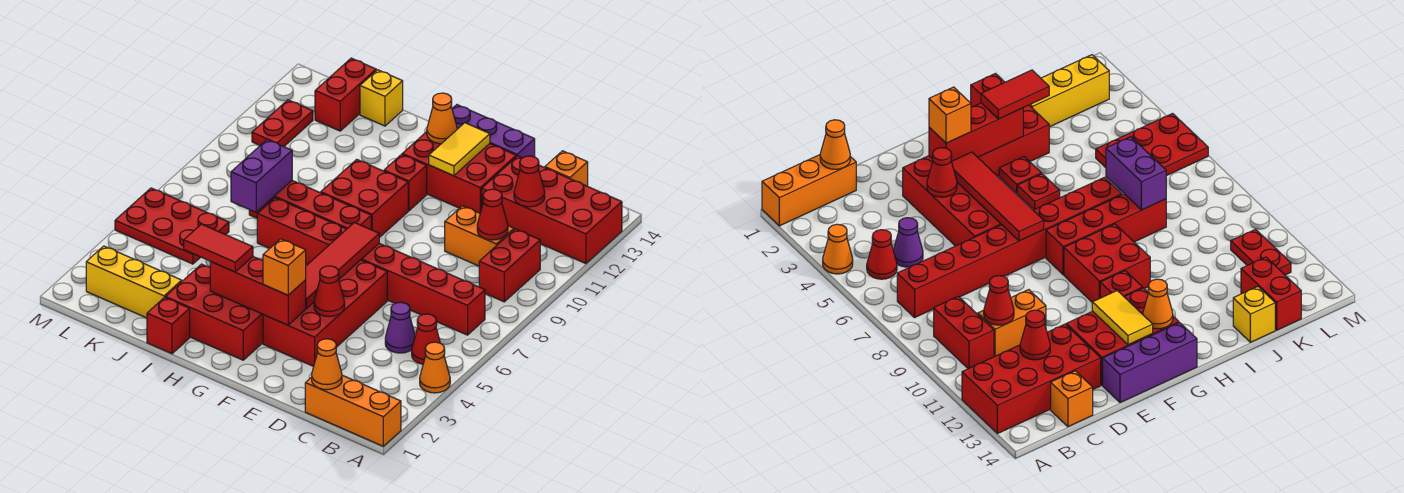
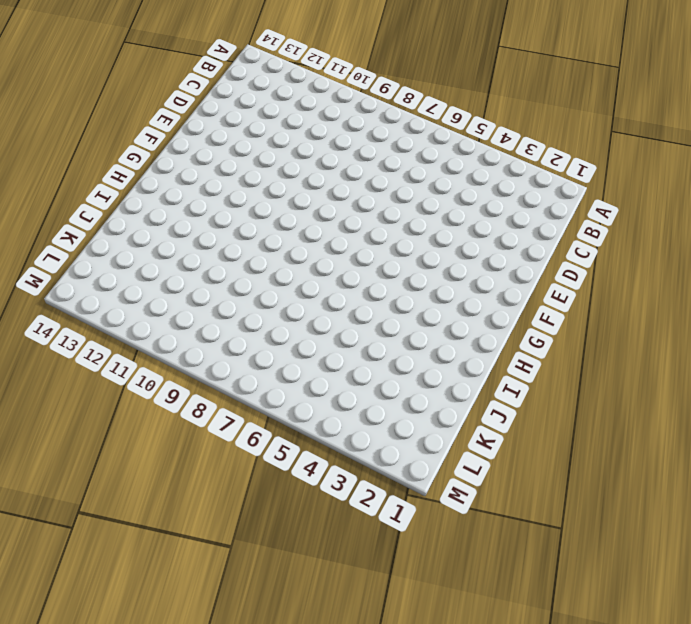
none -> orange brick A1:C1 level 1
none -> orange cone A4 level 1
none -> red brick A12:D13 level 1
none -> red cone B5 level 1

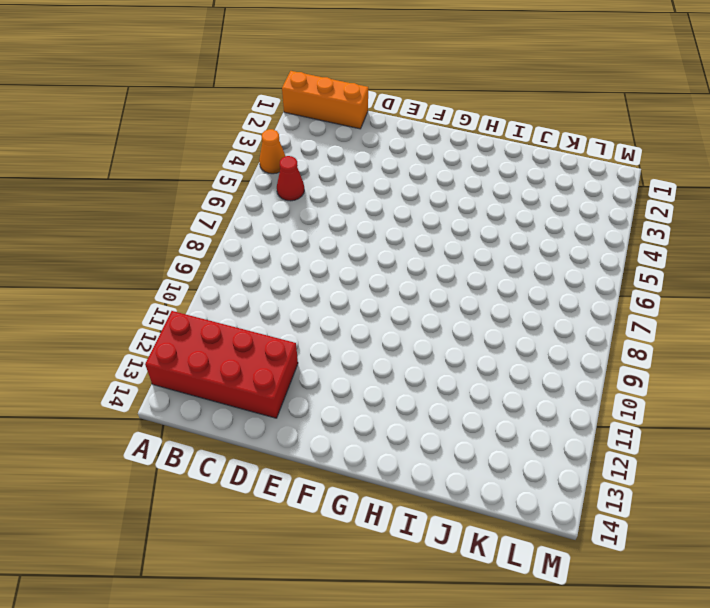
none -> red brick B7:I7 level 1
none -> red brick B9:B10 level 1
none -> purple cone C5 level 1
none -> orange brick C10:D10 level 1

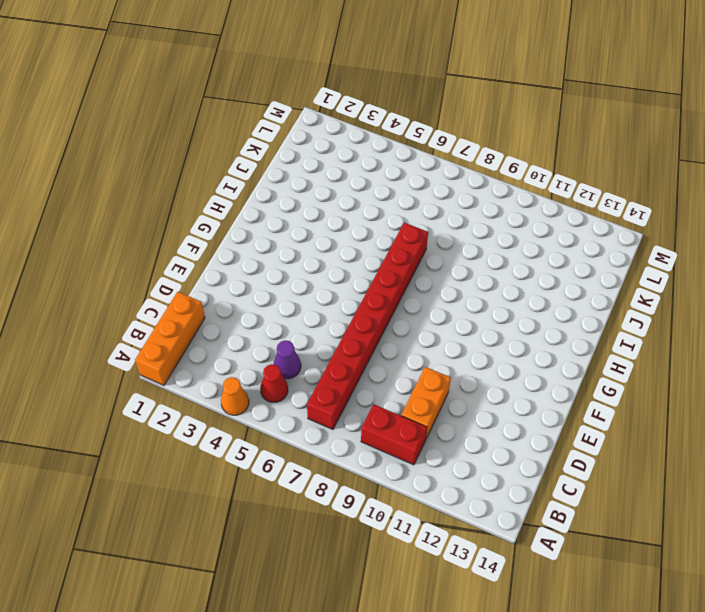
none -> red brick A12:D13 level 1
none -> orange brick C14 level 1
none -> red brick E3:F6 level 1
none -> red brick E12:G13 level 1

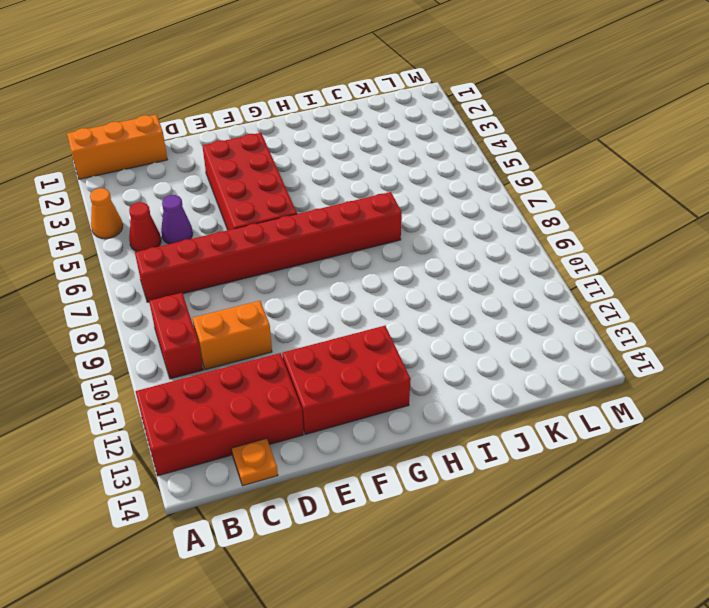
orange plate C14 level 1 -> orange brick C14 level 1
none -> purple brick E14:G14 level 1
none -> red brick G2:I3 level 1
none -> red brick G8:J8 level 1
none -> red brick G9:H10 level 1

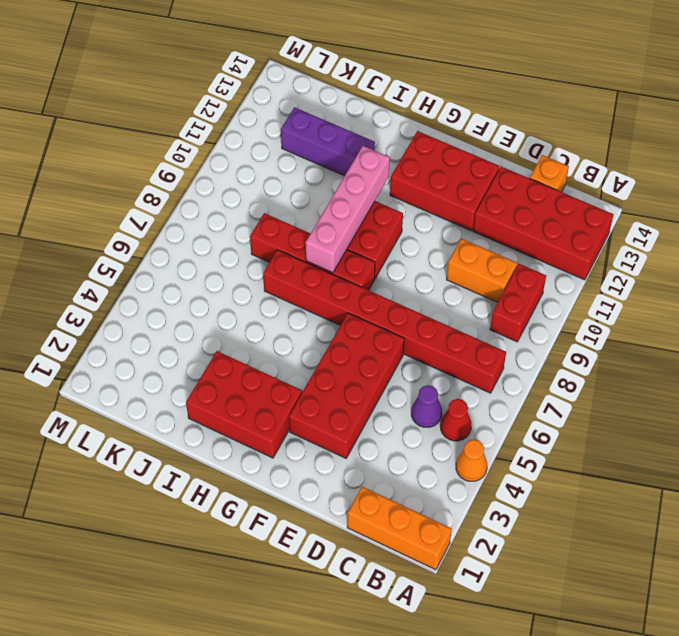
pink brick H8:H11 level 2 -> none
purple brick I12:K12 level 1 -> purple brick E14:G14 level 1
none -> red brick G11 level 1
none -> red plate H4 level 1
none -> red plate H5 level 1
none -> red brick I1 level 1

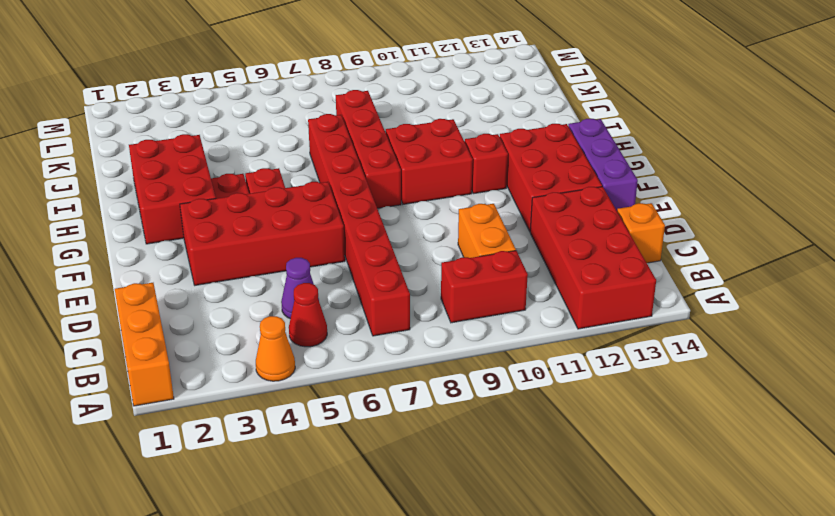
none -> red brick I1 level 1
none -> yellow brick J2:L2 level 1
none -> yellow brick J14 level 1
none -> red plate K5:M6 level 1

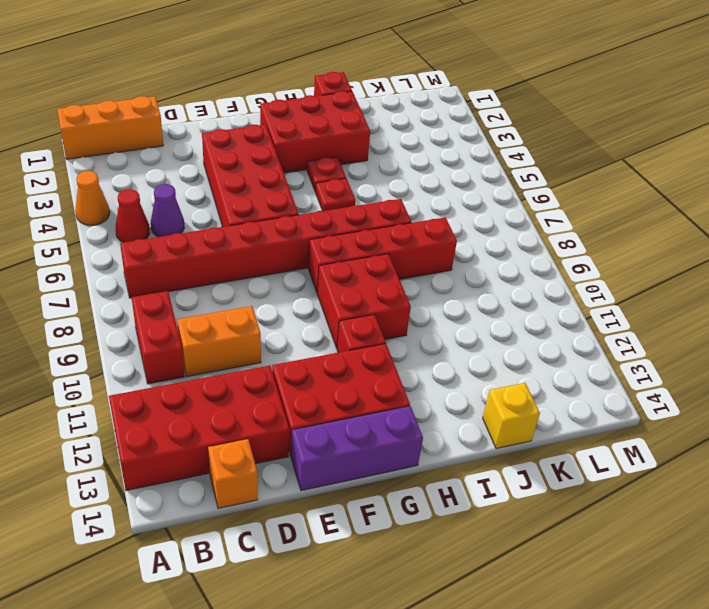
none -> yellow brick J2:L2 level 1
none -> red plate K5:M6 level 1
none -> red brick K13:K14 level 1
none -> red plate L11:L12 level 1

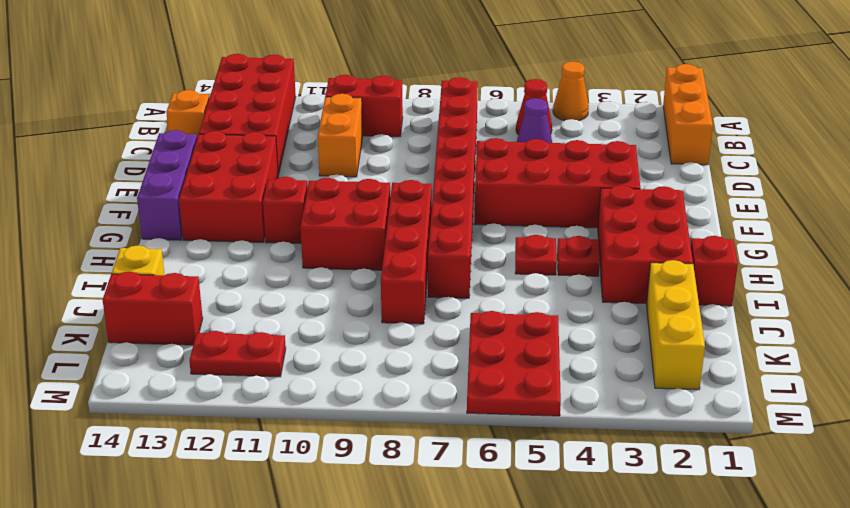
none -> orange cone C1 level 2
none -> red cone C10 level 2
none -> red cone C12 level 2
none -> red cone E4 level 2

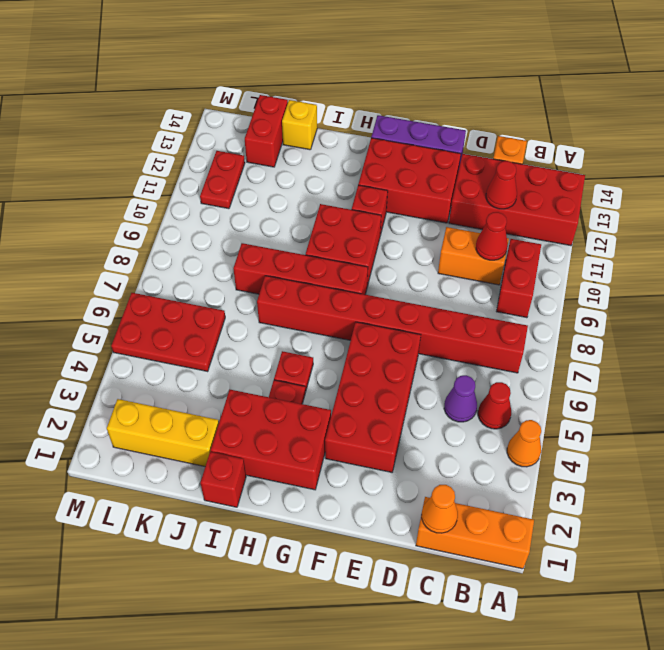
none -> red cone E4 level 2
none -> red brick F3:H3 level 2
none -> red tile F4:F7 level 2
none -> yellow tile F12:F13 level 2

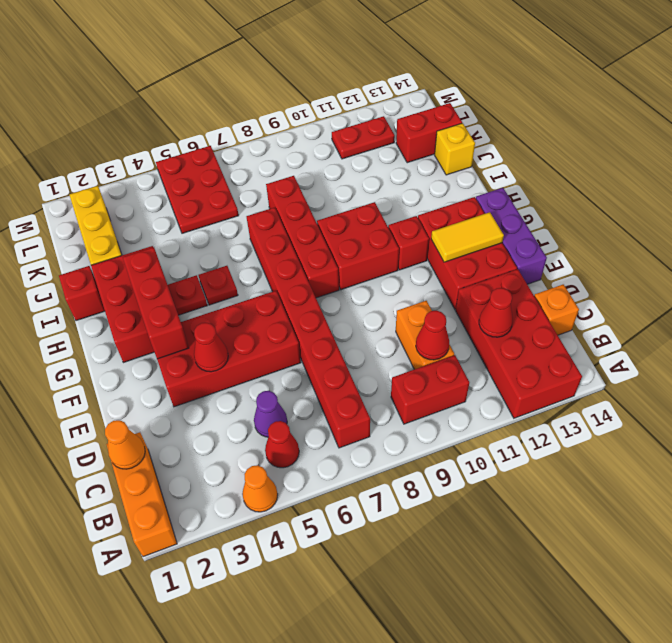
none -> red tile F4:F7 level 2
none -> orange cone G13 level 2
none -> purple brick J7:J8 level 2
none -> orange brick F3 level 3

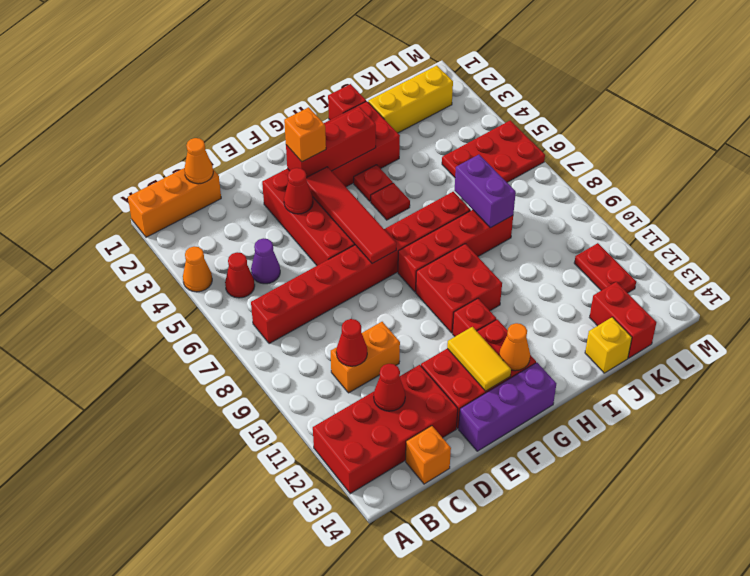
none -> red brick B9:B10 level 1
none -> red tile H3:I3 level 3

